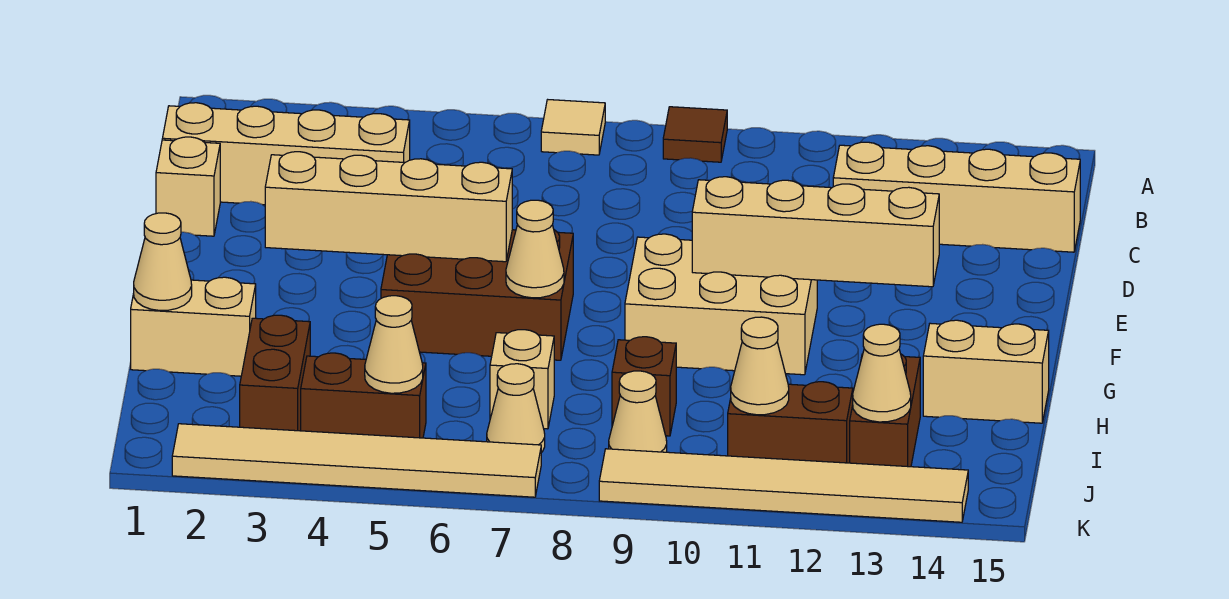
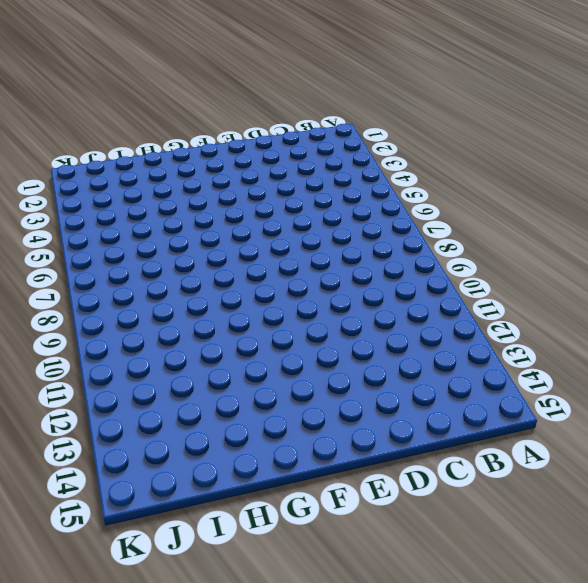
none -> tan tile A7 level 1
none -> brown tile A9 level 1
none -> tan brick C1:C4 level 1

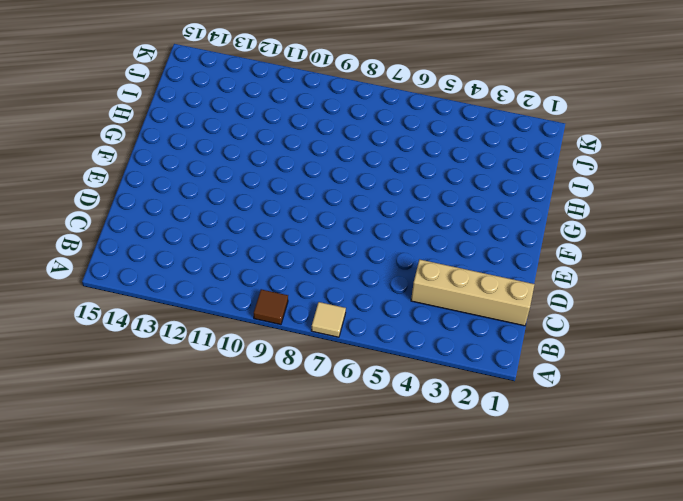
none -> tan brick C12:C15 level 1
none -> tan brick D1 level 1
none -> brown brick F5:G7 level 1

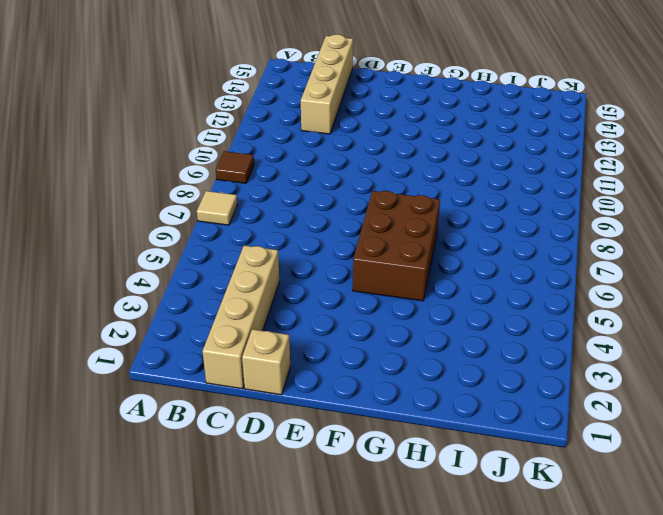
none -> tan brick F9:G11 level 1
none -> tan brick H1:H2 level 1
none -> tan brick H14:H15 level 1

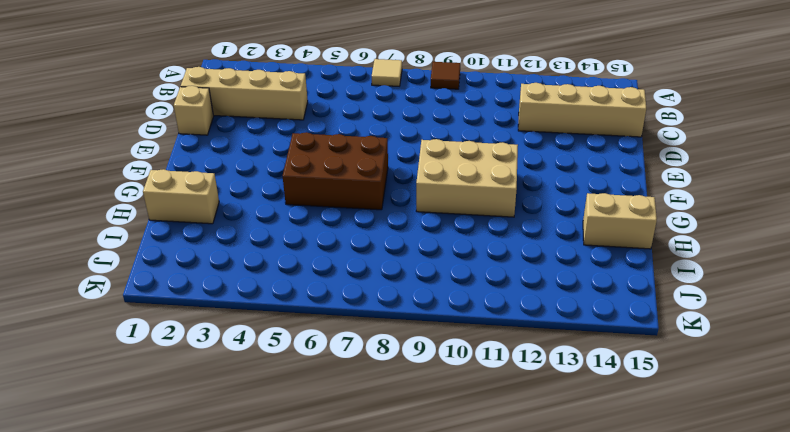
none -> brown brick I3:J3 level 1
none -> tan brick I7 level 1
none -> brown brick I9 level 1

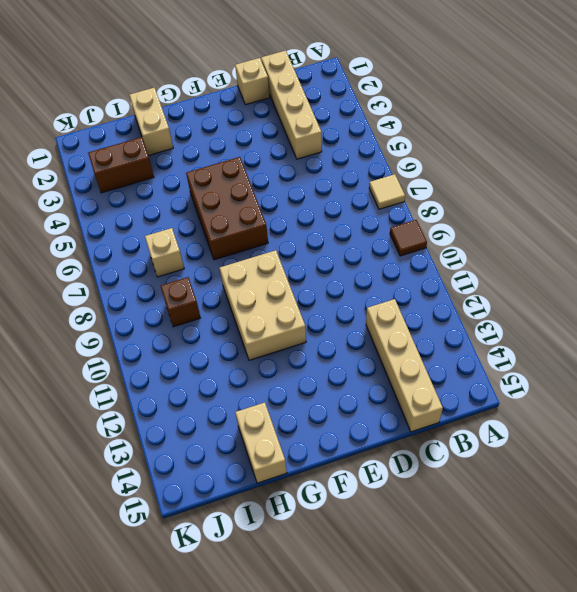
none -> brown brick I13:J13 level 1
none -> brown brick J4:J5 level 1
none -> tan cone J7 level 1

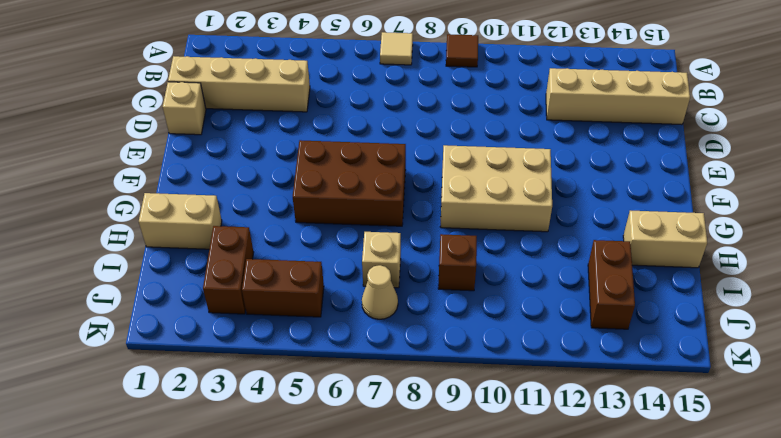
none -> tan cone J9 level 1
none -> brown brick J11:J12 level 1
none -> tan tile K2:K7 level 1

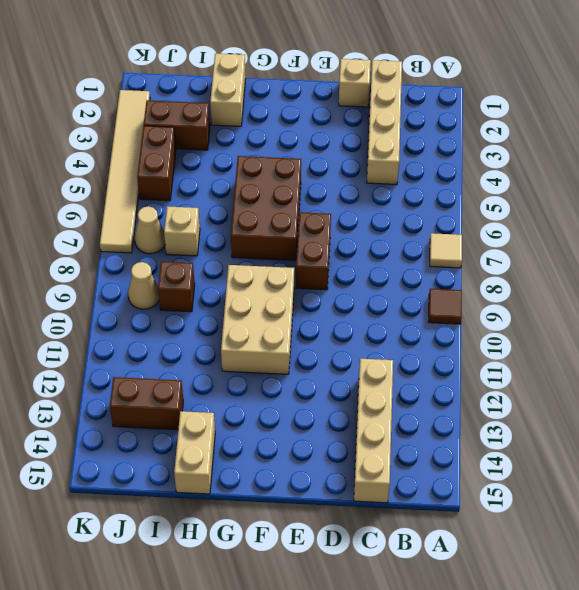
brown brick E7:E8 level 1 -> brown brick J11:J12 level 1
none -> tan tile K9:K14 level 1
none -> tan brick F3:F6 level 2
none -> tan brick F10:F13 level 2

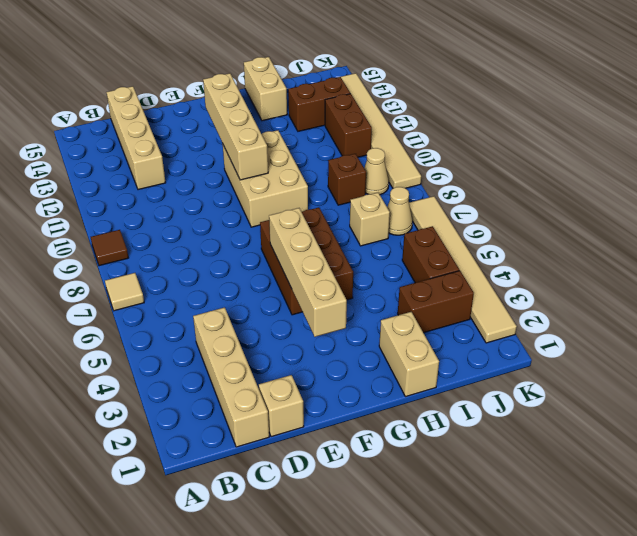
none -> tan cone G7 level 2
none -> tan cone H1 level 2
none -> tan cone J5 level 2

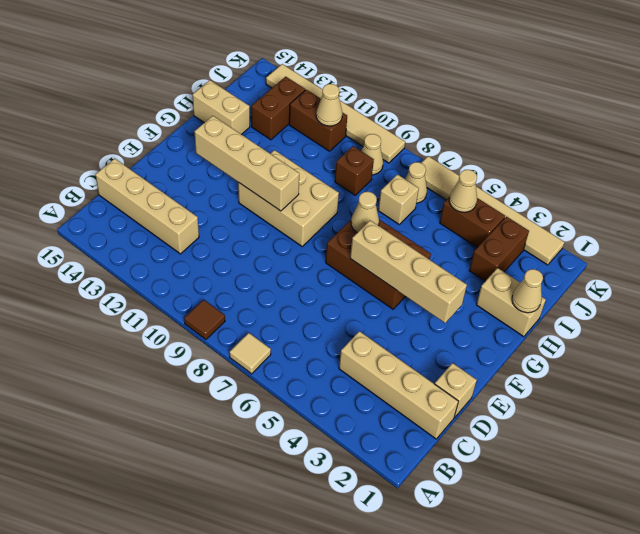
none -> tan cone J13 level 2

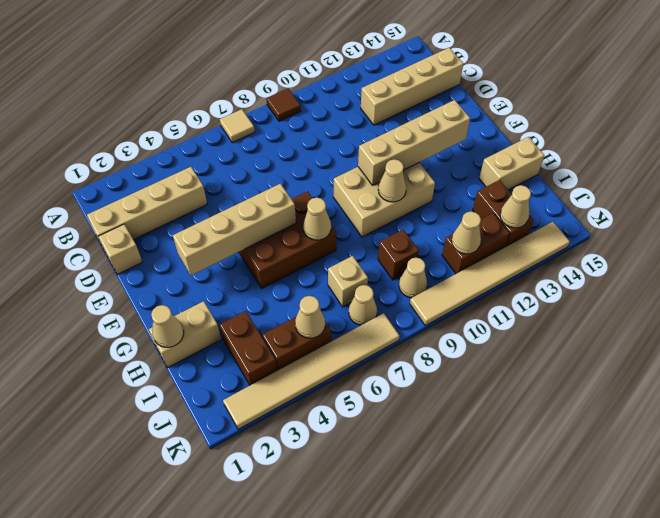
tan cone G10 level 2 -> none

